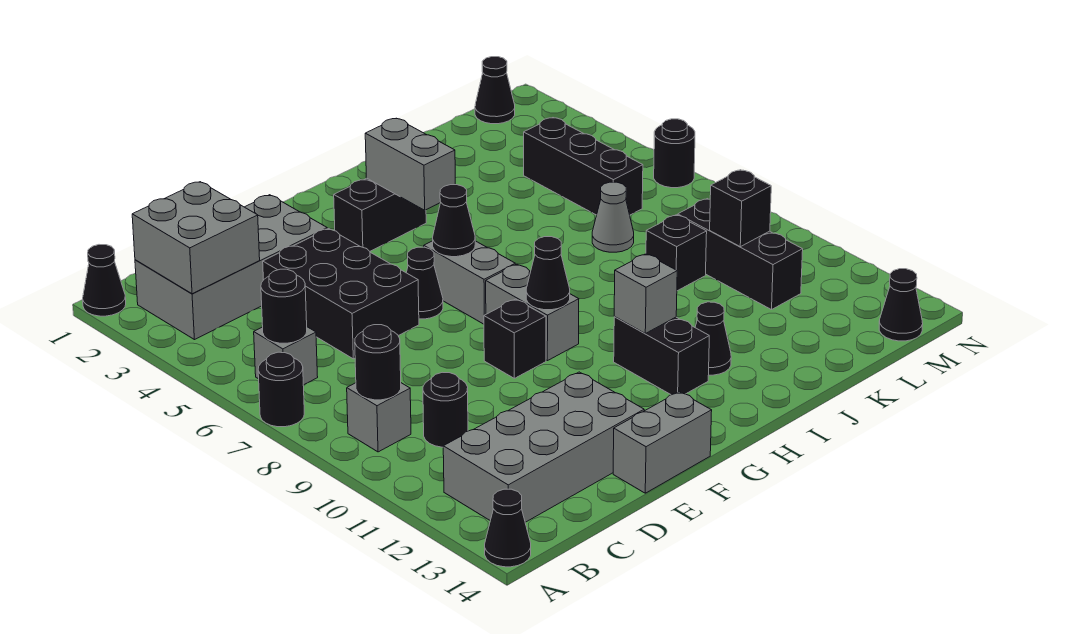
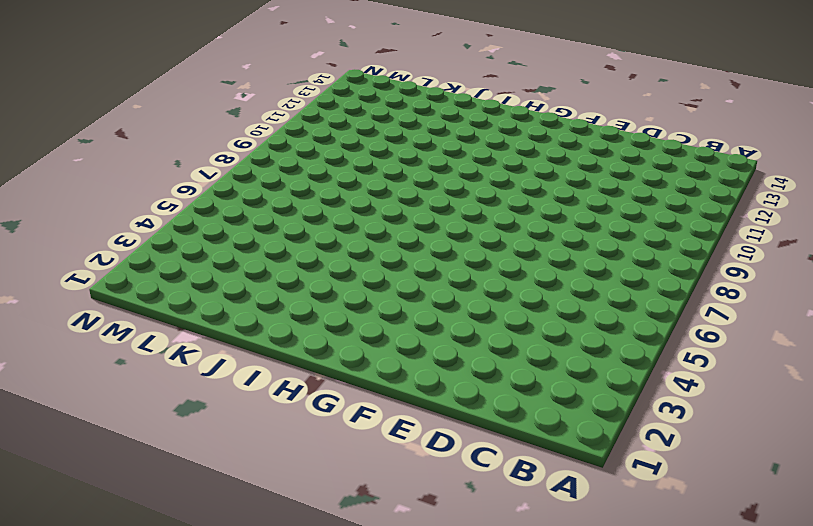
none -> black cone A1 level 1
none -> black round brick A7 level 1
none -> black cone A14 level 1
none -> grey brick B2:E3 level 1

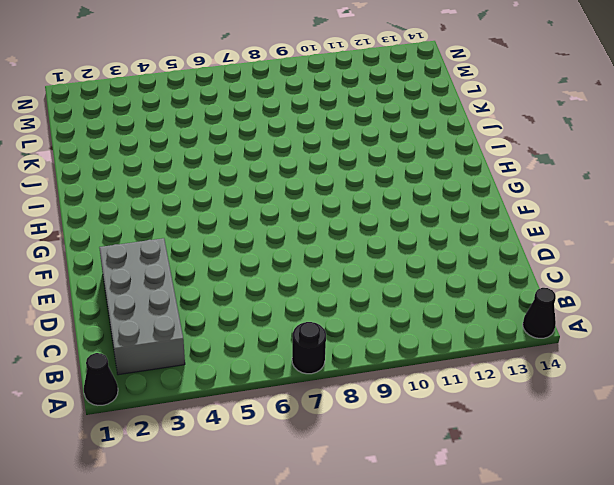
none -> grey brick B6 level 1
none -> grey brick B9 level 1
none -> grey brick B12:E13 level 1
none -> black round brick C10 level 1

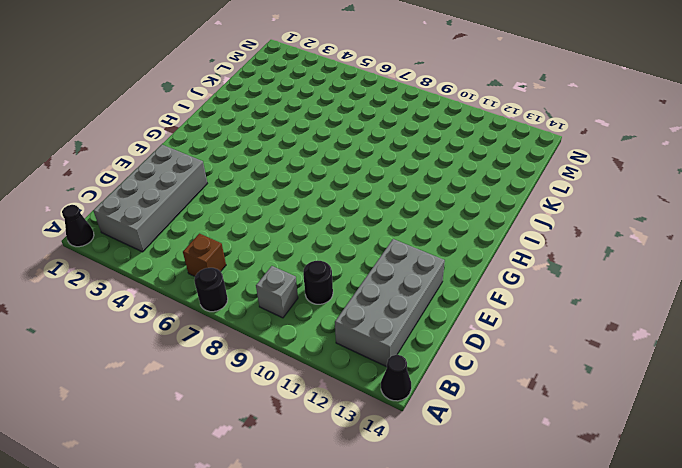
brown brick B6 level 1 -> grey brick B6 level 1
none -> black brick D4:E6 level 1
none -> grey brick E14:F14 level 1
none -> black cone F6 level 1
none -> black brick F9 level 1

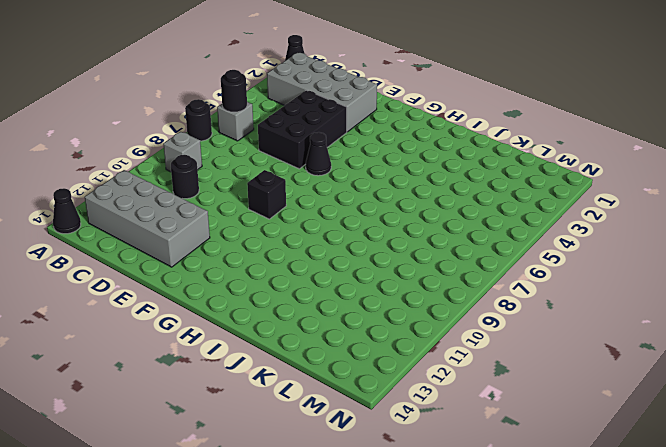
none -> grey brick E14:F14 level 1
none -> black brick G3:H3 level 1
none -> grey brick G6:G7 level 1
none -> grey brick G8:G9 level 1

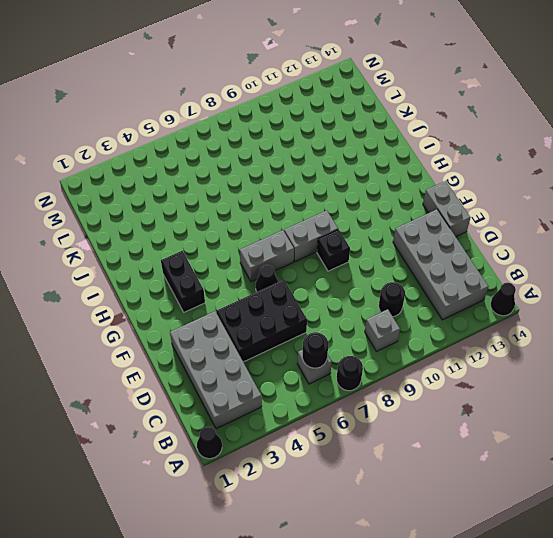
none -> black brick H11:H12 level 1
none -> black cone I12 level 1
none -> grey cone K7 level 1
none -> black brick K9 level 1

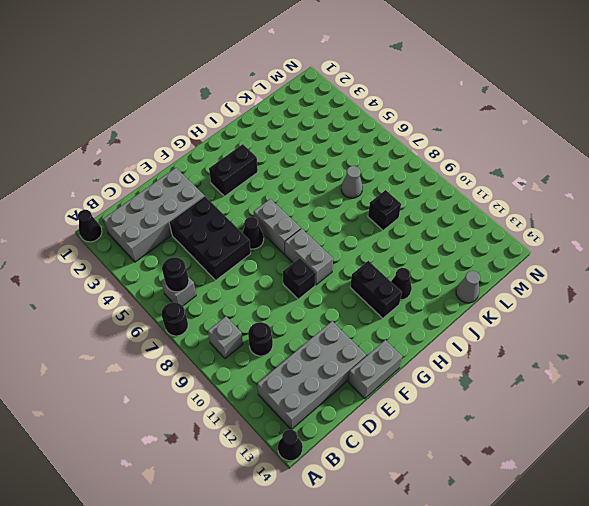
grey cone K14 level 1 -> none
none -> black brick L4:L6 level 1
none -> black brick L9:L11 level 1
none -> black cone M1 level 1
none -> black cone M14 level 1

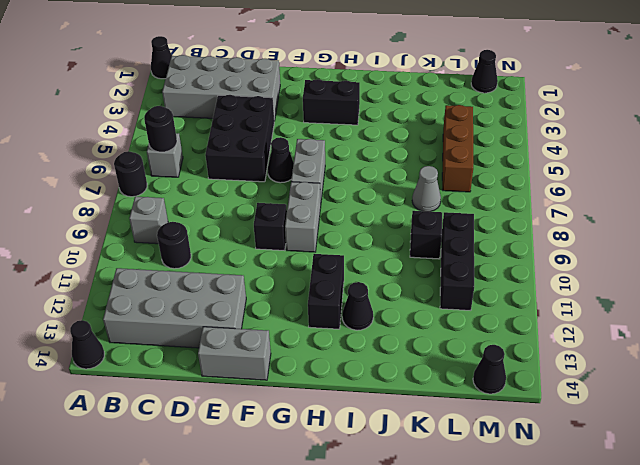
brown brick L4:L6 level 1 -> black brick L4:L6 level 1
none -> black round brick N6 level 1
none -> grey brick B2:C3 level 2
none -> black round brick B9 level 2
none -> black cone G6 level 2

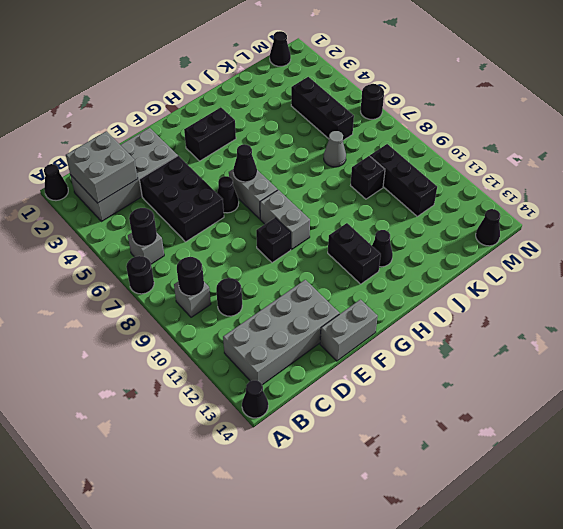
none -> black cone G9 level 2
none -> grey brick H3:H4 level 2
none -> grey brick H11 level 2
none -> black brick L10 level 2

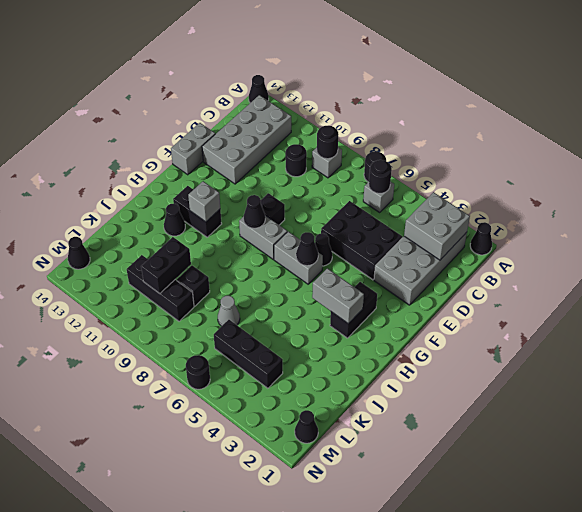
black brick K10:L10 level 2 -> black brick L10 level 2

